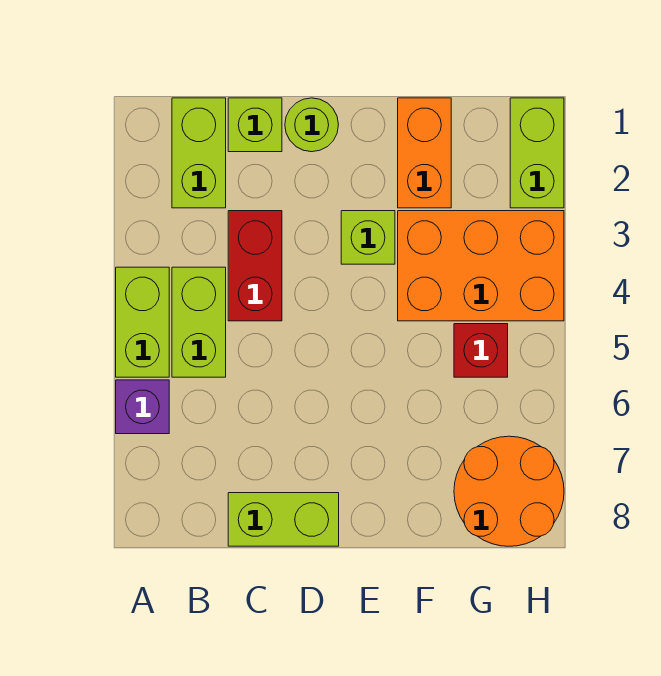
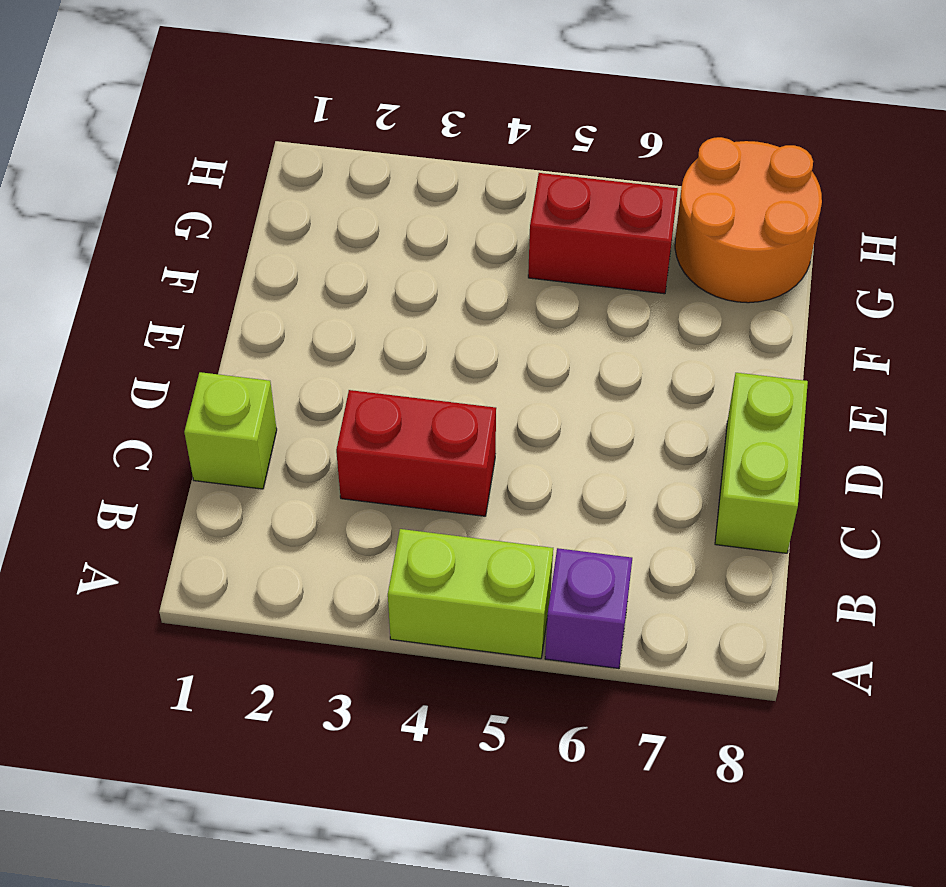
red brick G5:G6 level 1 -> red brick G5 level 1
none -> lime brick B1:B2 level 1
none -> lime brick B4:B5 level 1
none -> lime round brick D1 level 1

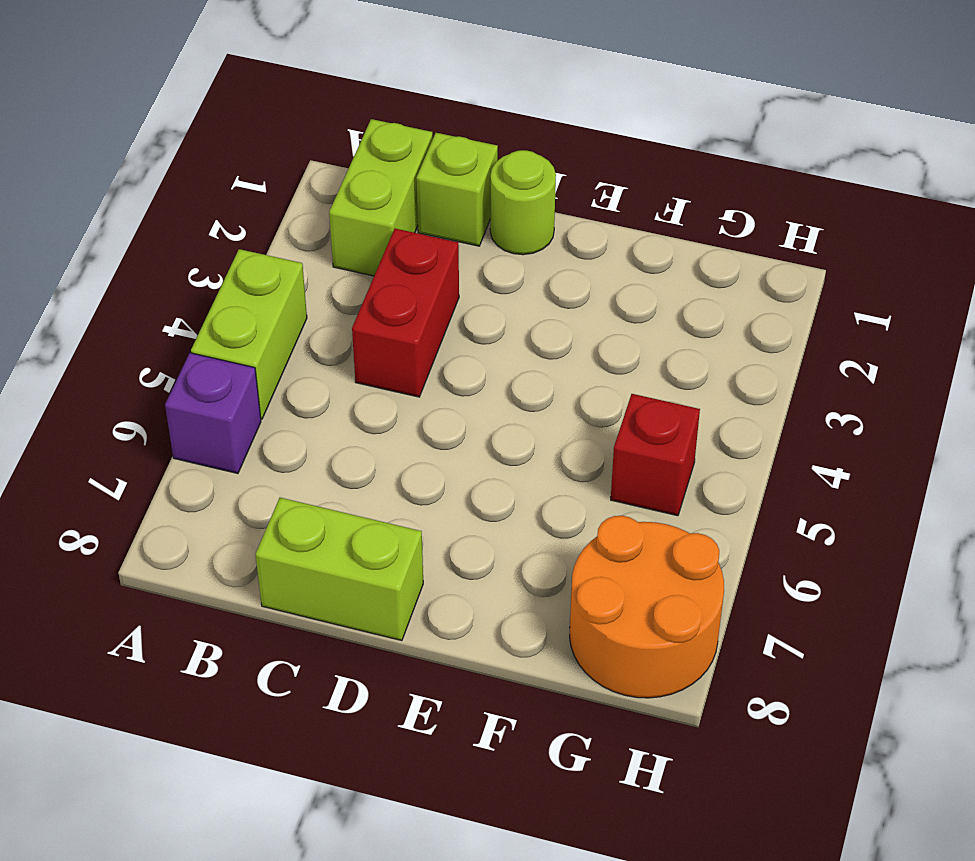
none -> lime brick B4:B5 level 1
none -> lime brick E3 level 1
none -> orange brick F1:F2 level 1

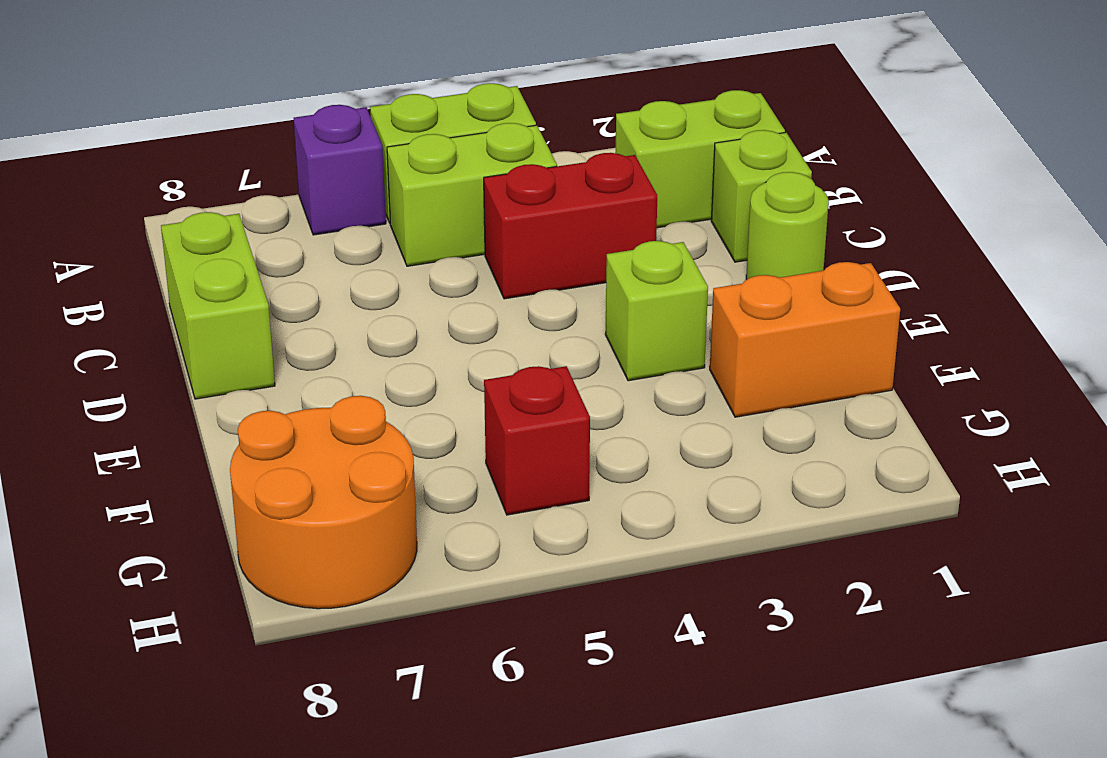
none -> orange brick F3:H4 level 1
none -> lime brick H1:H2 level 1

